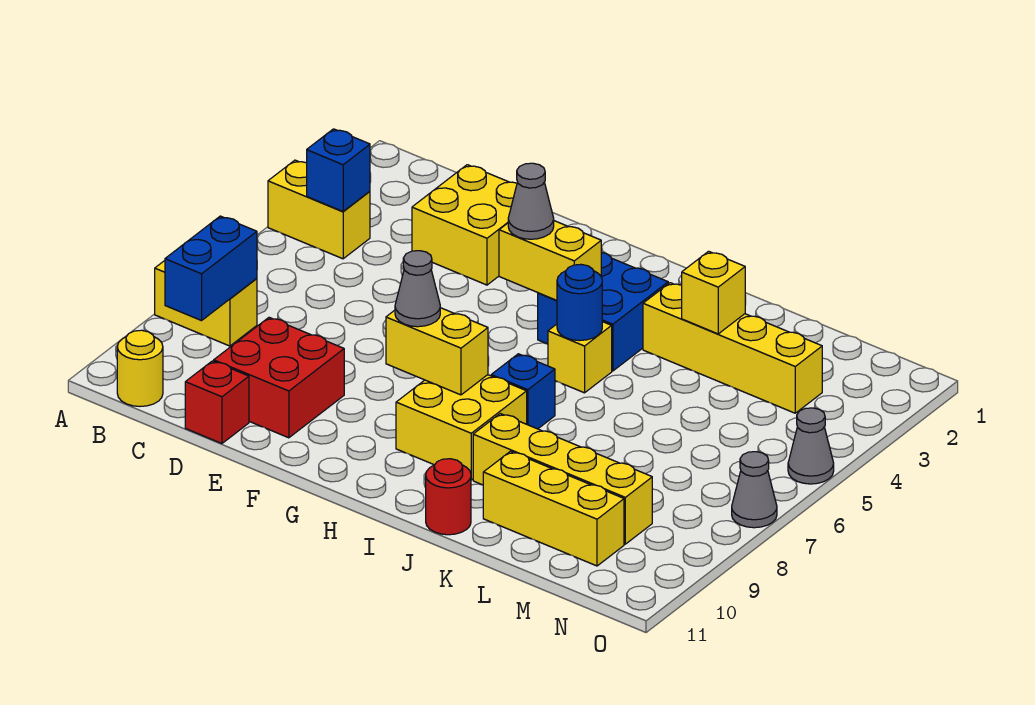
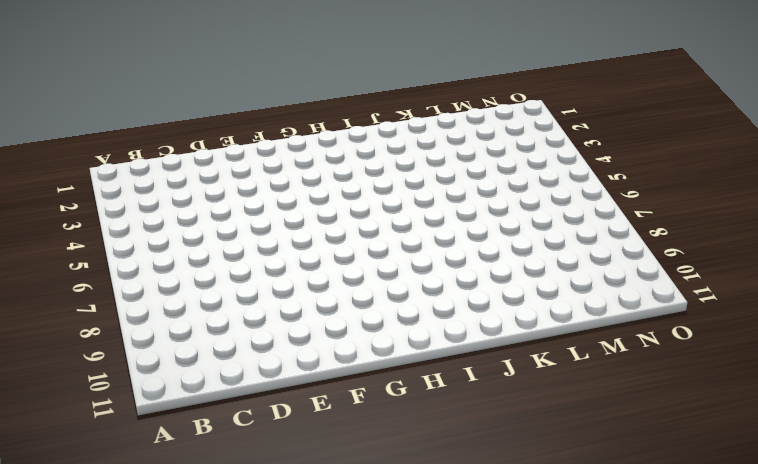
none -> yellow brick A4:B4 level 1
none -> yellow brick A8:B8 level 1
none -> yellow round brick B11 level 1

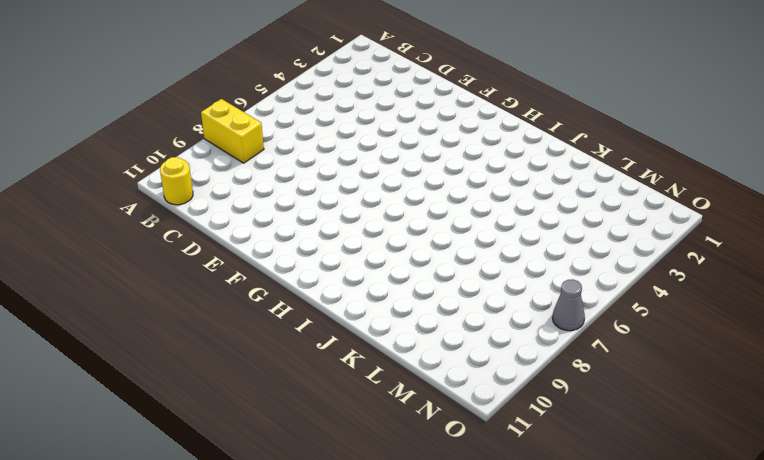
none -> yellow brick A4:B4 level 1
none -> yellow brick D2:E3 level 1
none -> red brick D9:E10 level 1

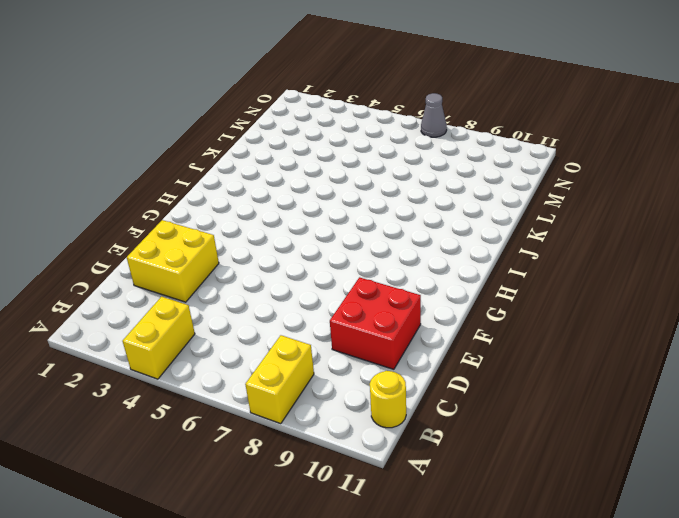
none -> red brick D11 level 1
none -> blue brick H3:I4 level 1
none -> yellow brick H8:I9 level 1

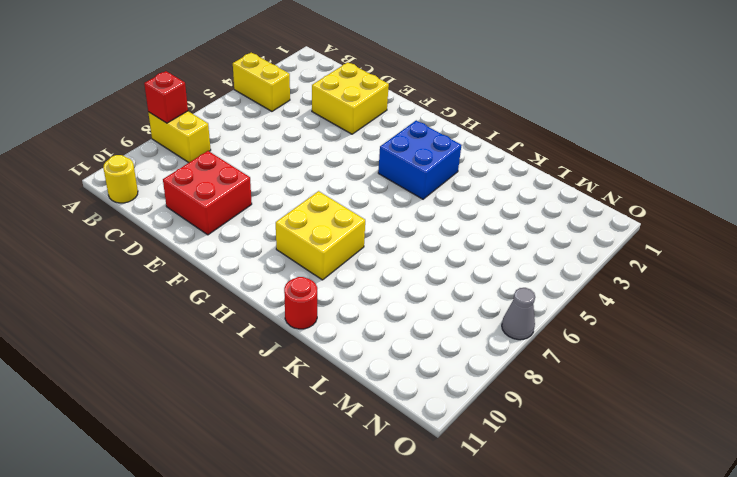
red brick A8 level 2 -> red brick D11 level 1
none -> yellow brick I5 level 1
none -> blue brick I7 level 1
none -> yellow brick J3:M3 level 1

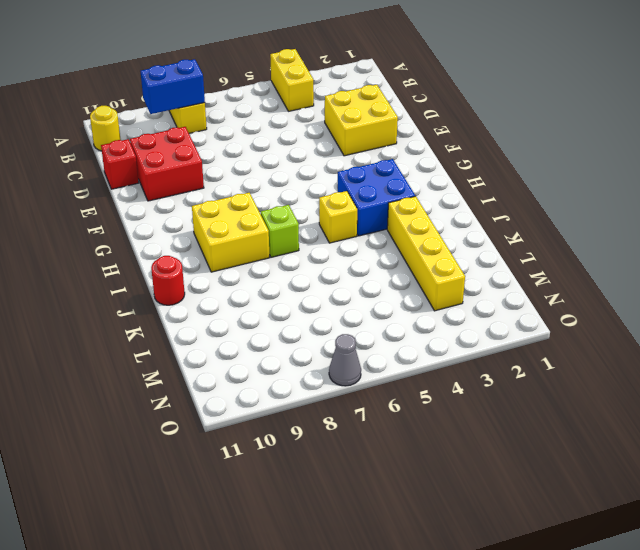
lime brick I7 level 1 -> blue brick I7 level 1
none -> yellow brick J9:M9 level 1
none -> yellow brick K10:M10 level 1
none -> grey cone O5 level 1

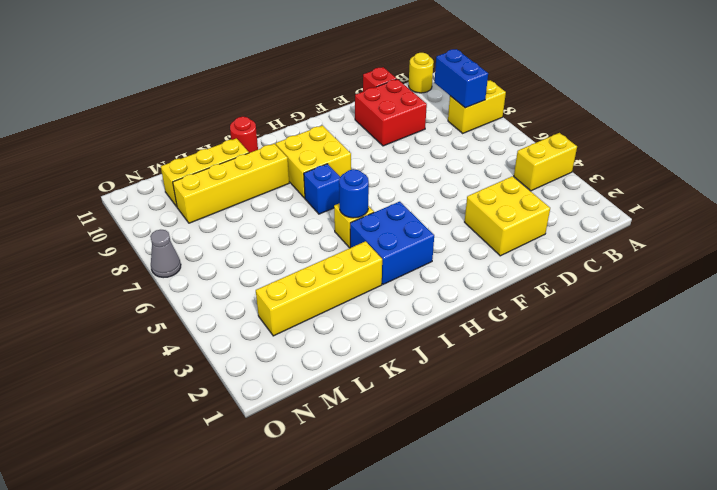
none -> grey cone O5 level 1
none -> blue brick B4 level 2
none -> yellow brick G4:H4 level 2

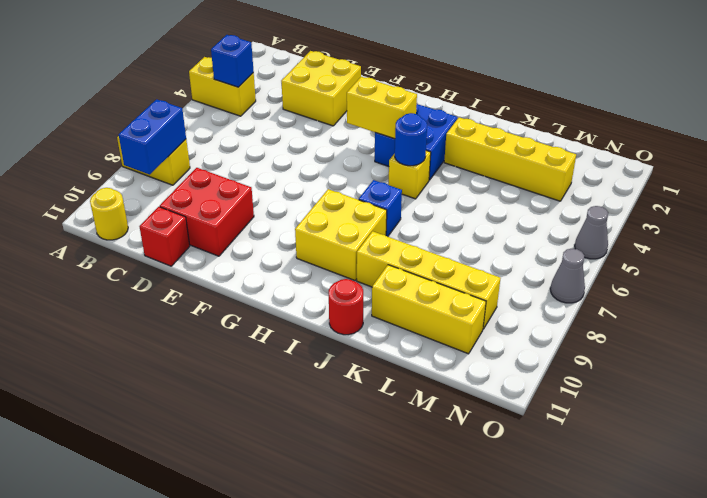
none -> yellow brick G8:H8 level 2
none -> yellow brick K3 level 2
none -> grey cone G4 level 3

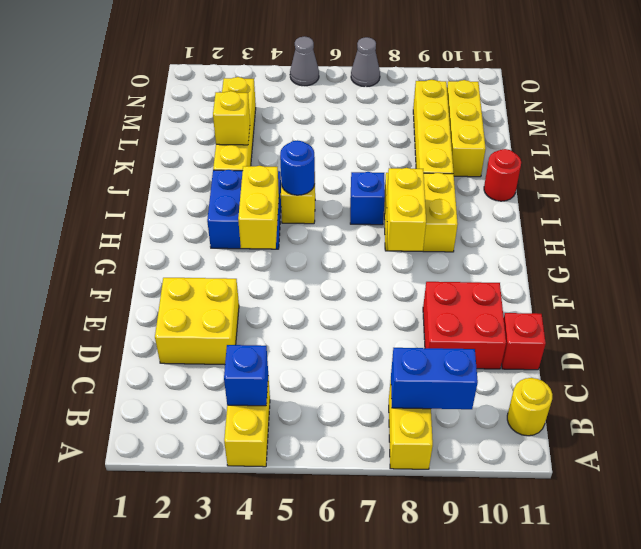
none -> grey cone G4 level 3
none -> grey cone G8 level 3

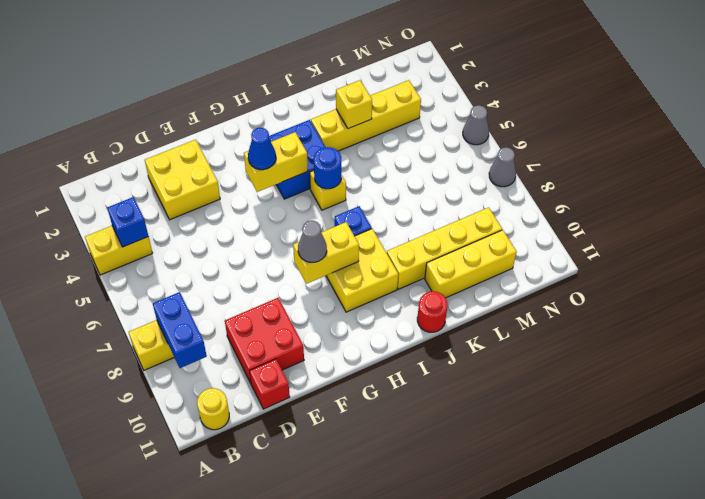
blue cone G4 level 3 -> grey cone G4 level 3

